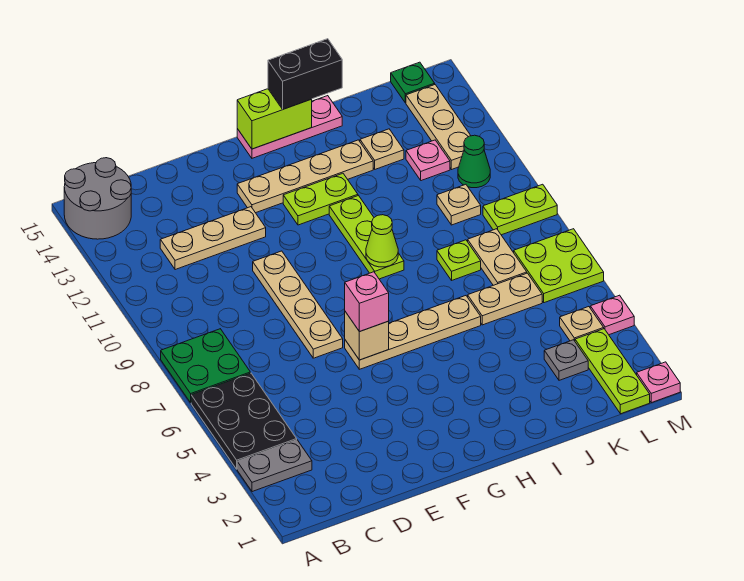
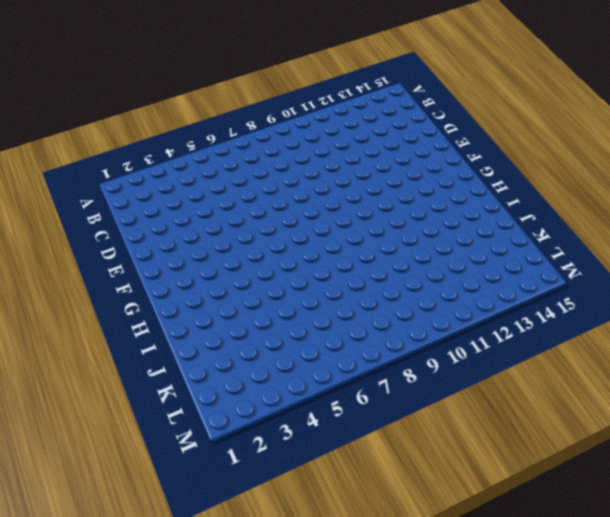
none -> grey plate A3:B3 level 1
none -> black plate A4:B6 level 1
none -> green plate A7:B8 level 1
none -> grey round brick A14:B15 level 1

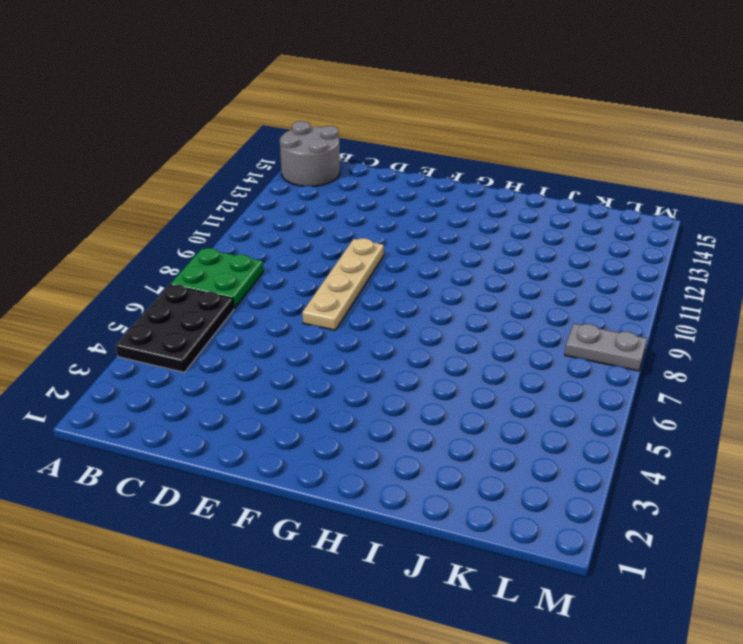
grey plate L8:M8 level 1 -> grey plate A3:B3 level 1
none -> tan plate C12:E12 level 1
none -> tan plate F6:I6 level 1
none -> tan plate F13:I13 level 1
none -> lime plate G12:H12 level 1

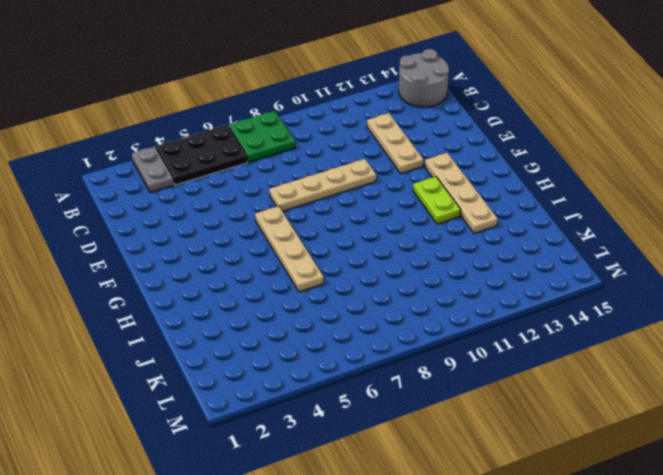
none -> pink plate G15:I15 level 1
none -> lime plate H9:H11 level 1
none -> tan plate J6:K6 level 1
none -> lime plate J8 level 1

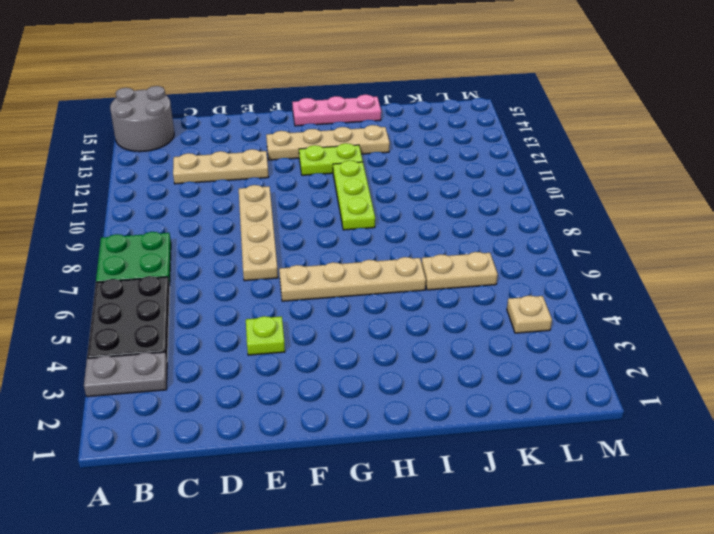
lime plate E4 level 1 -> lime plate J8 level 1
none -> tan plate J13 level 1
none -> grey plate K3 level 1
none -> tan plate K7:K8 level 1
none -> tan plate K10 level 1

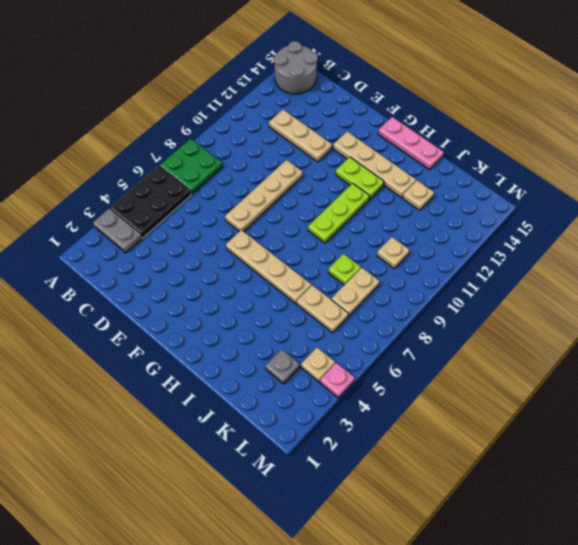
none -> pink plate K12 level 1
none -> lime plate L1:L3 level 1
none -> lime plate L6:M7 level 1
none -> lime plate L9:M9 level 1

